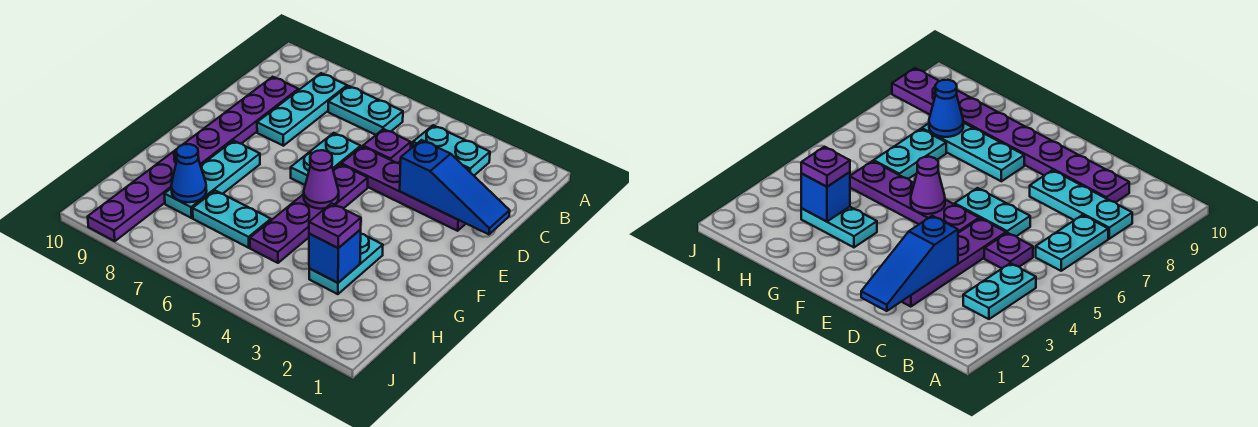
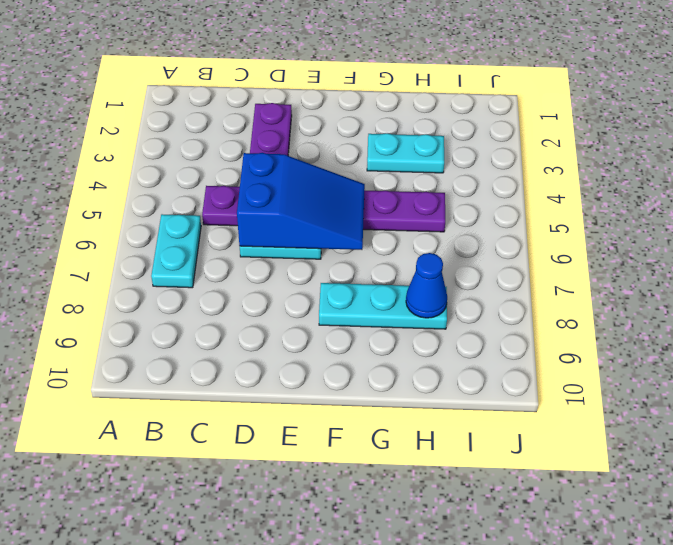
blue slope D5:F6 level 2 top D -> purple cone F5 level 2
none -> cyan plate B3:B4 level 1
none -> cyan plate B8:D8 level 1
none -> purple plate C9:J9 level 1

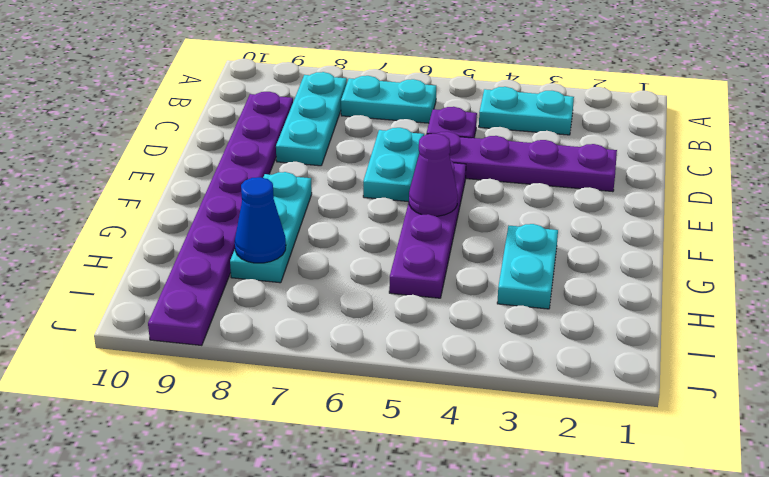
none -> cyan plate H6:H7 level 1
none -> blue slope D1:D3 level 2 top 3
none -> blue brick H3 level 2

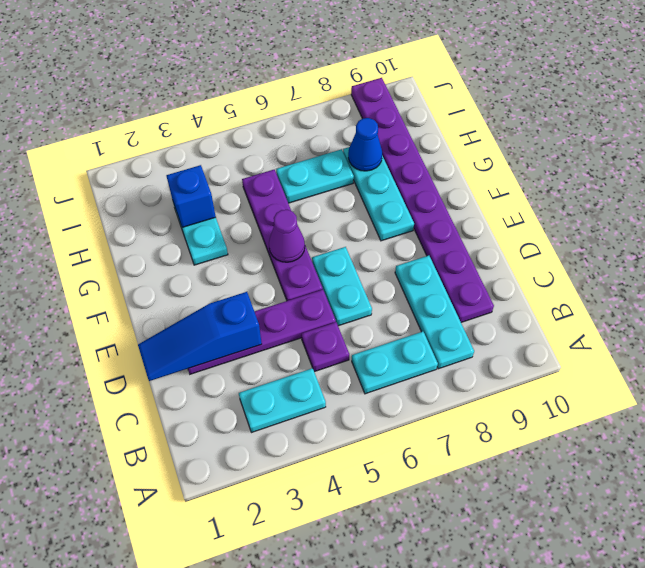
none -> purple plate H3 level 3

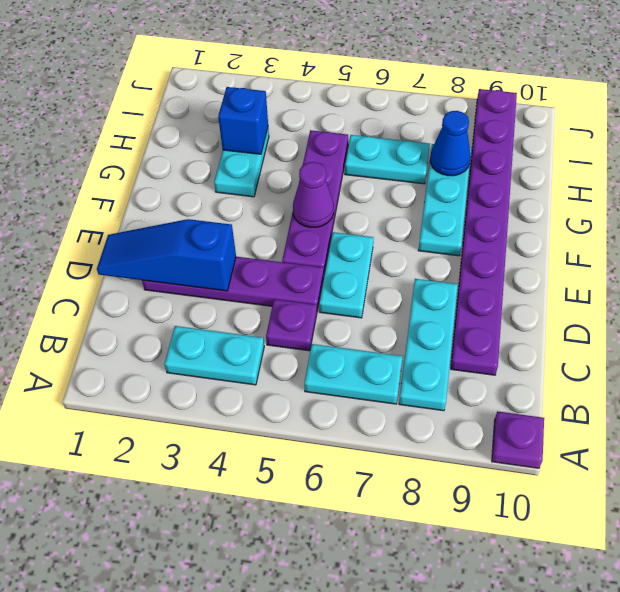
purple plate A10 level 1 -> purple plate H3 level 3

